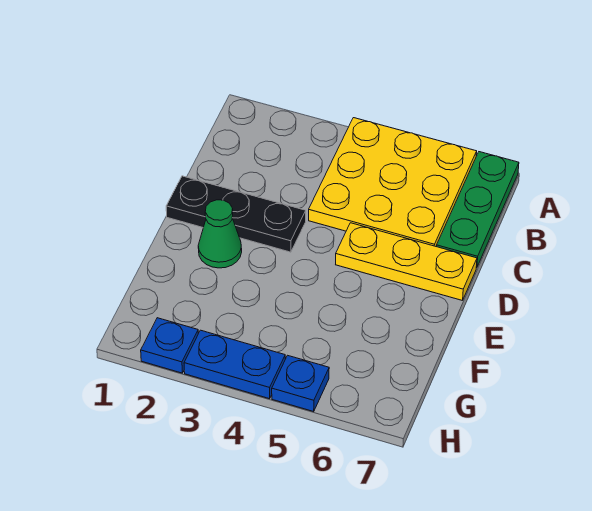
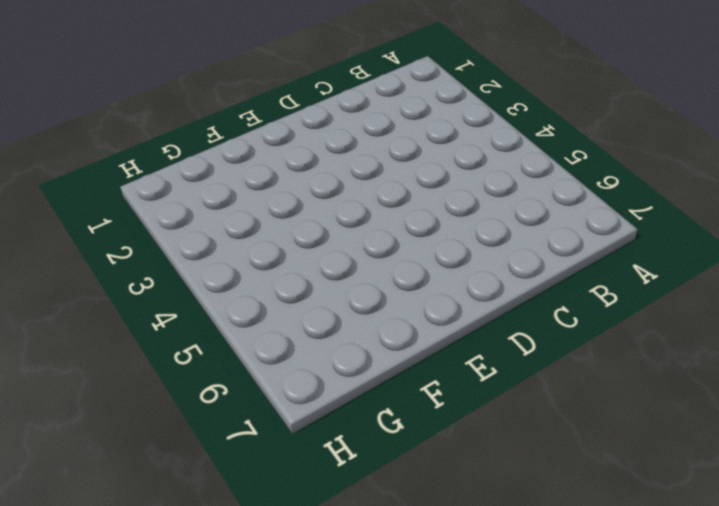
none -> yellow plate A4:C6 level 1
none -> green plate A7:C7 level 1

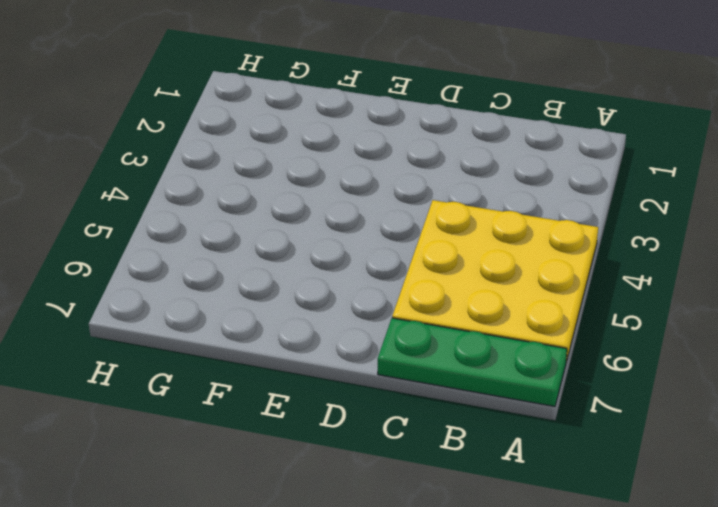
none -> black plate D1:D3 level 1
none -> yellow plate D5:D7 level 1

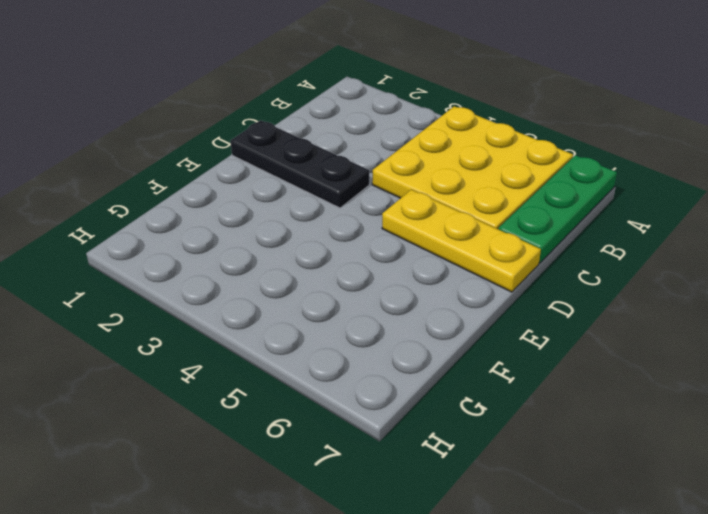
none -> green cone E2 level 1
none -> blue plate H2 level 1

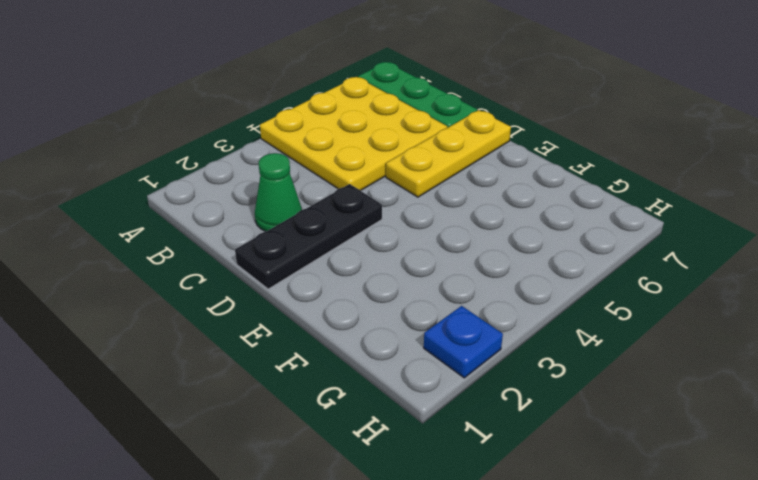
green cone C2 level 1 -> green cone E2 level 1
none -> blue plate H3:H4 level 1
none -> blue plate H5 level 1

